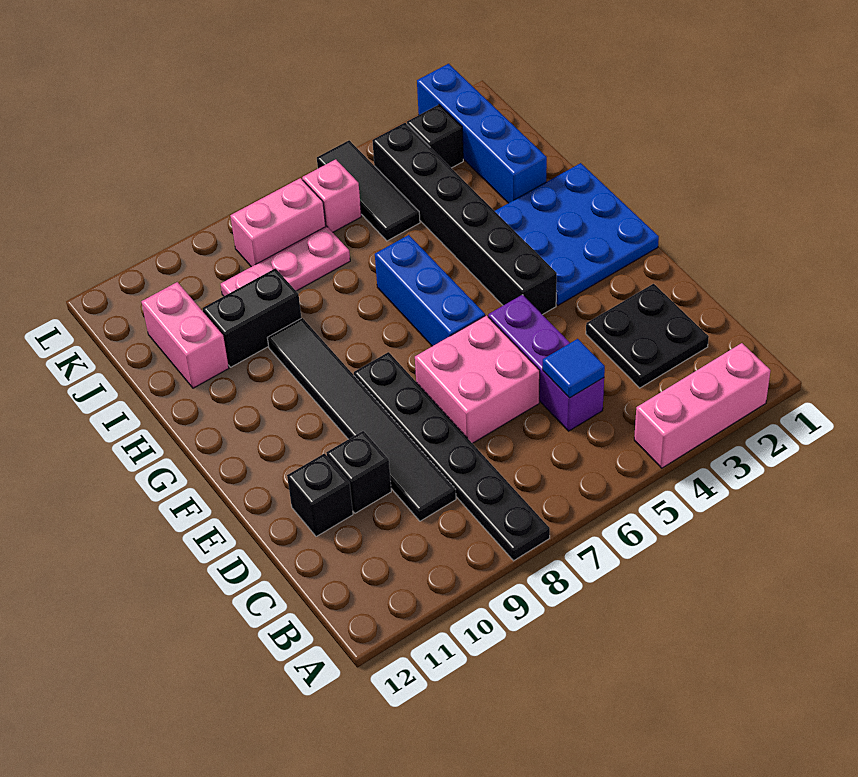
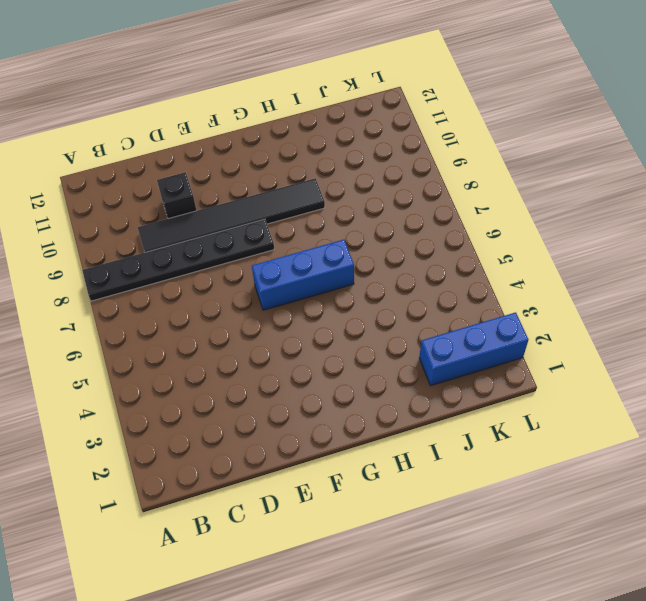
blue brick J2:L2 level 1 -> blue brick I2:L2 level 1
none -> pink brick A2:A4 level 1
none -> black plate C2:D3 level 1
none -> purple brick C5:E5 level 1

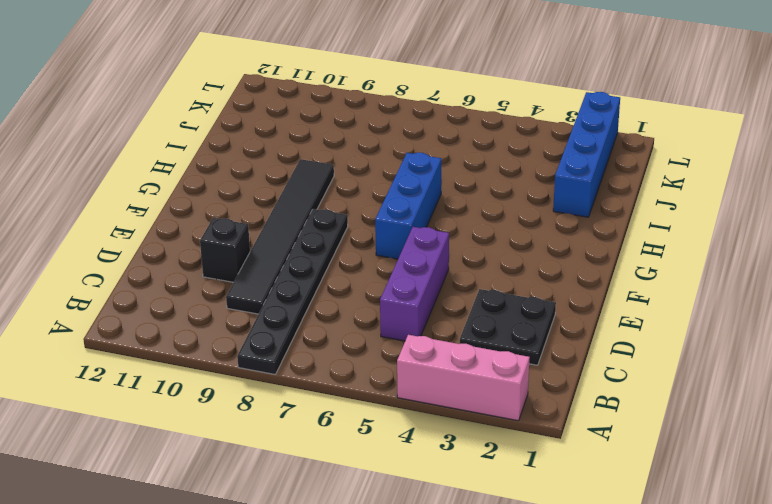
none -> pink brick D6:E7 level 1
none -> black brick D11 level 1
none -> blue plate F1:H3 level 1

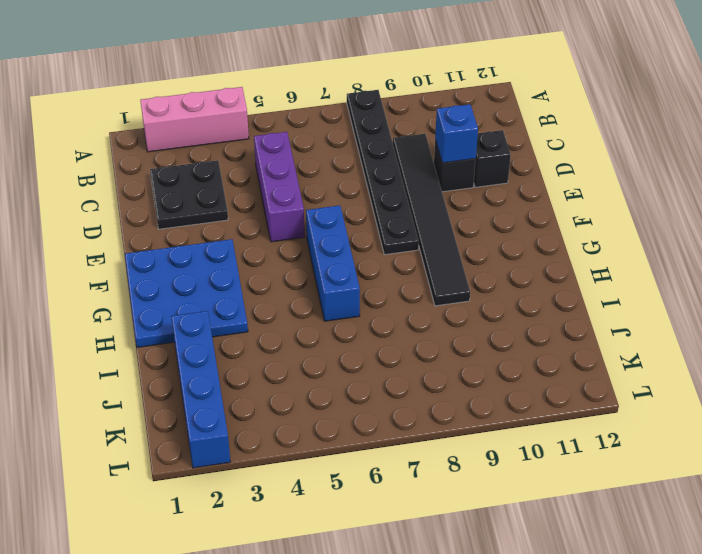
blue brick D10 level 2 -> none
none -> pink brick D6:E7 level 1
none -> black brick F4:K4 level 1
none -> black brick I9:I10 level 1

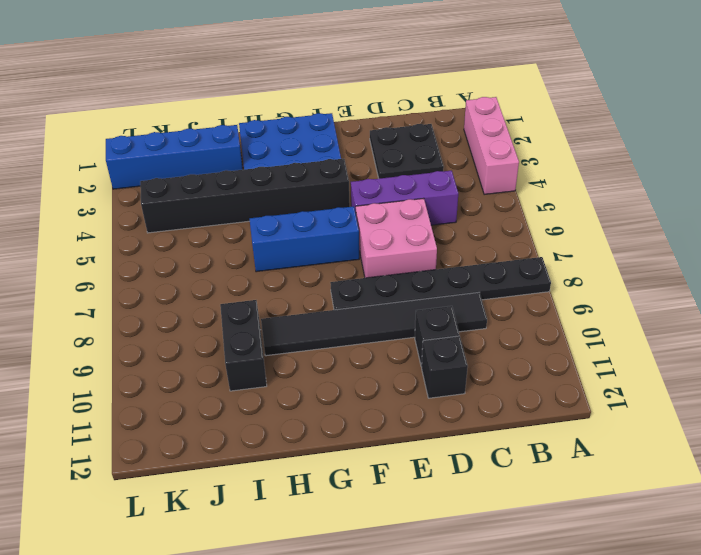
none -> pink brick I11:J11 level 1
none -> black tile J5:L5 level 1
none -> pink plate J7:J9 level 1

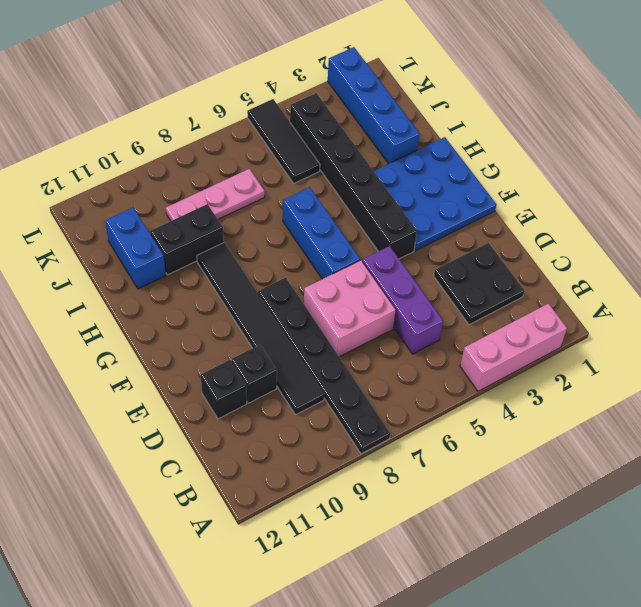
blue brick I11:J11 level 1 -> pink brick I11:J11 level 1
none -> black brick K3 level 1
none -> pink brick K6 level 1
none -> pink brick K7:K8 level 1

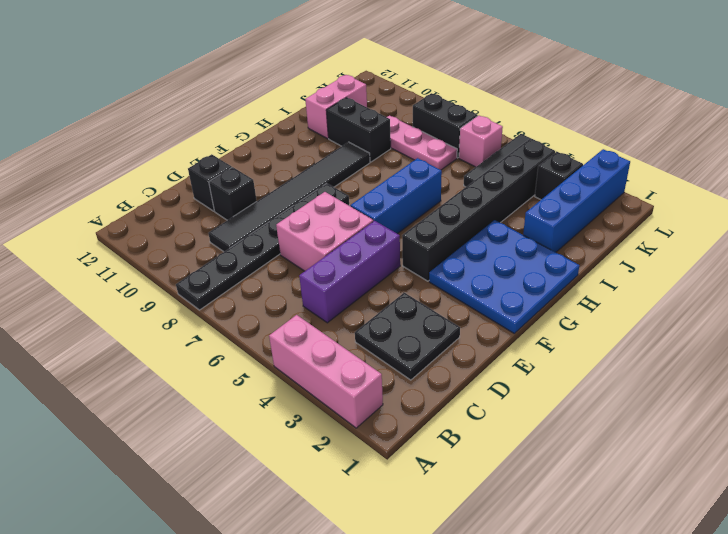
black brick K7:K8 level 1 -> pink brick K7:K8 level 1
none -> blue tile C5 level 2

